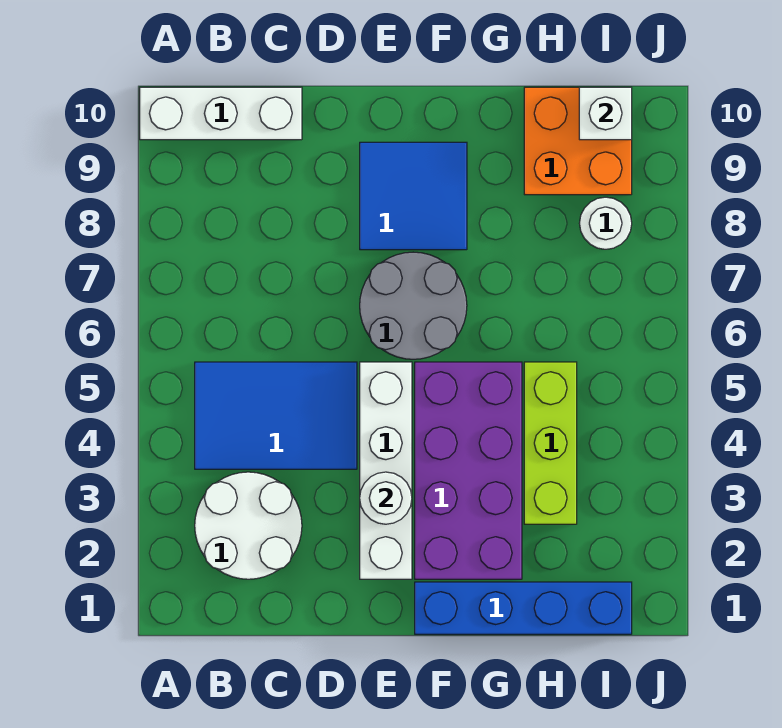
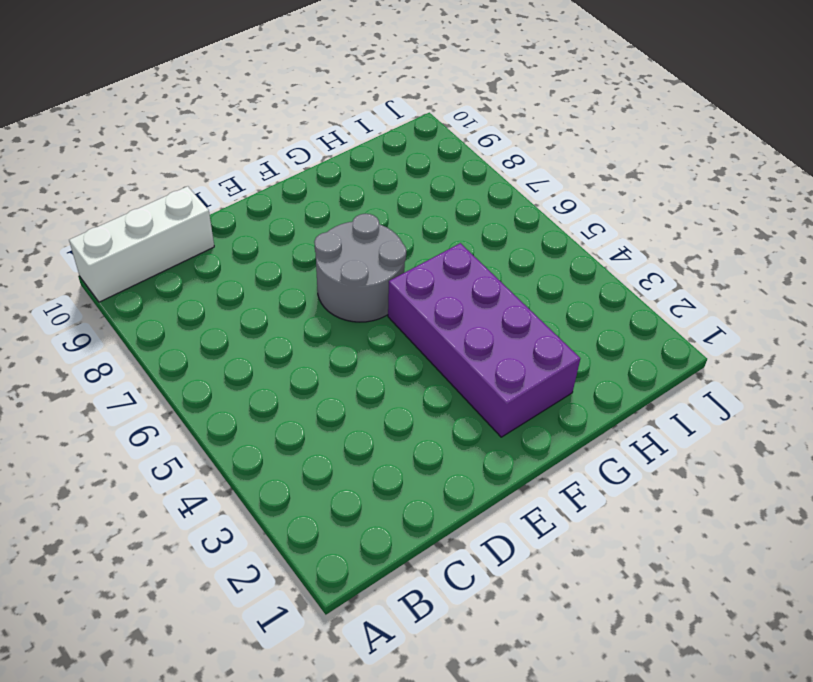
none -> white round brick B2:C3 level 1
none -> blue tile B4:D5 level 1
none -> white brick E2:E5 level 1

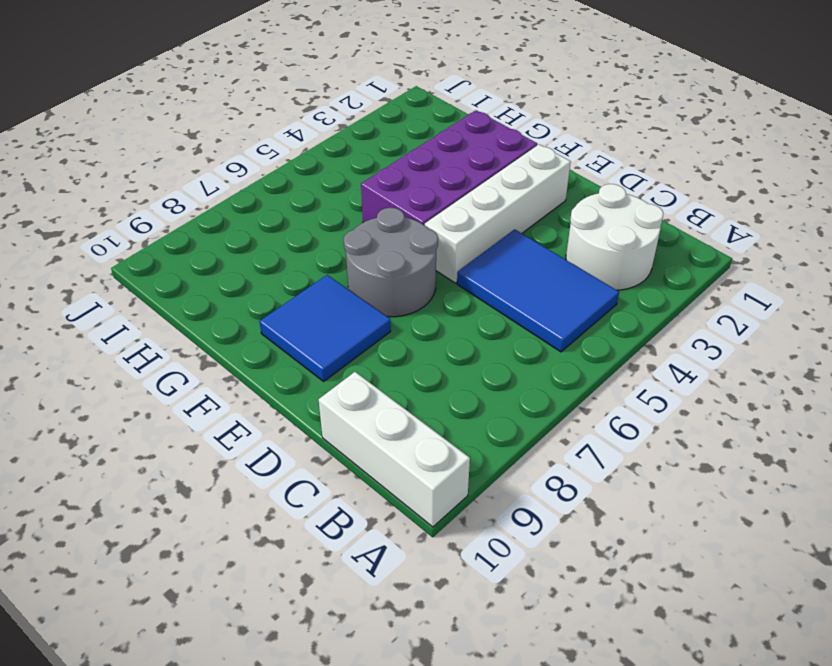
none -> blue brick F1:I1 level 1
none -> lime brick H3:H5 level 1
none -> orange brick H9:I10 level 1

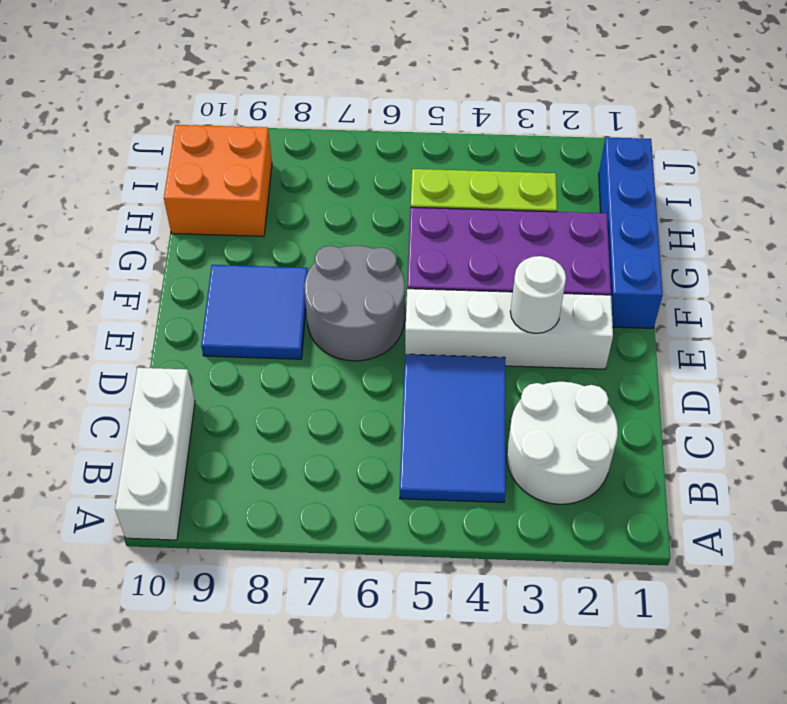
none -> white round brick I8 level 1
none -> white brick I10 level 2

